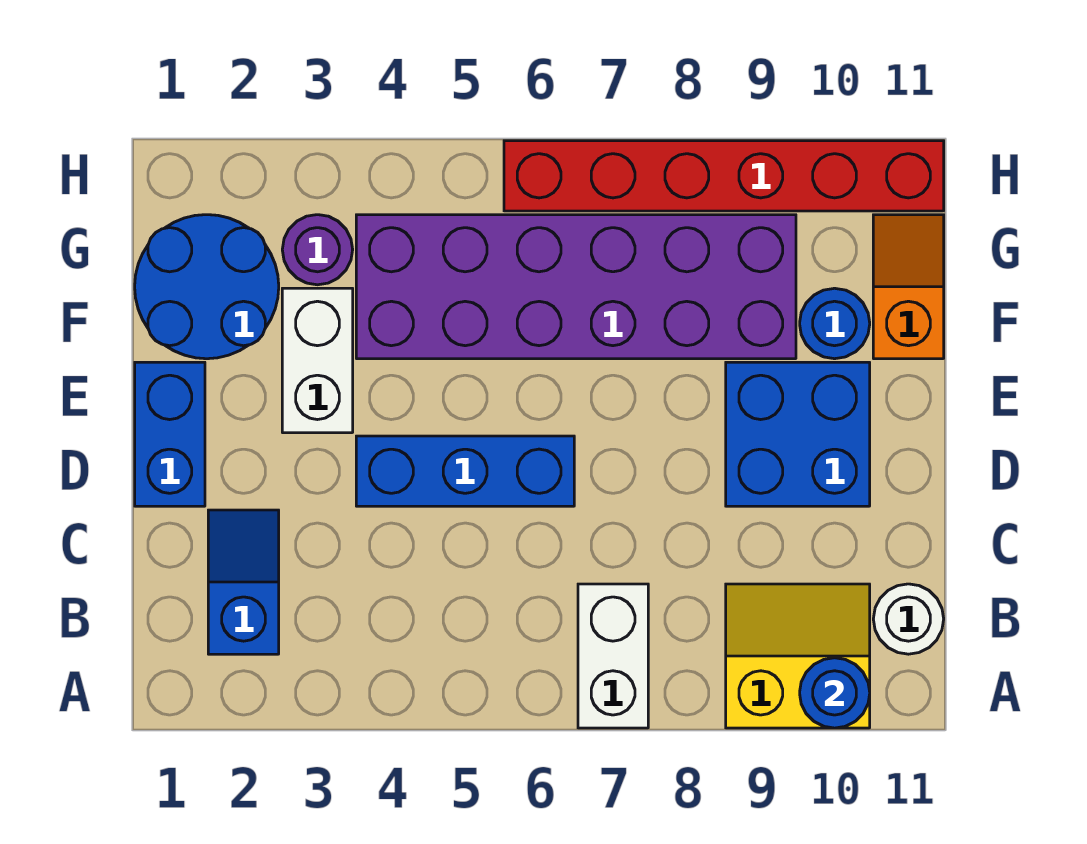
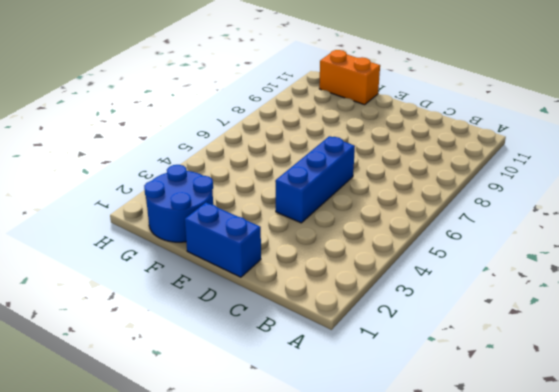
orange brick F11:G11 level 1 -> orange slope F11:G11 level 1 top F
none -> white brick A7:B7 level 1
none -> yellow slope A9:B10 level 1 top A
none -> blue slope B2:C2 level 1 top B

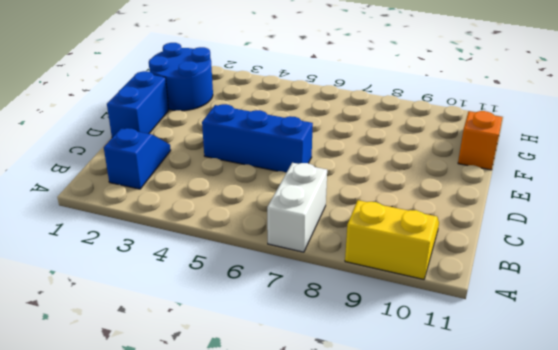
none -> white round brick B11 level 1
none -> blue brick D9:E10 level 1
none -> white brick E3:F3 level 1

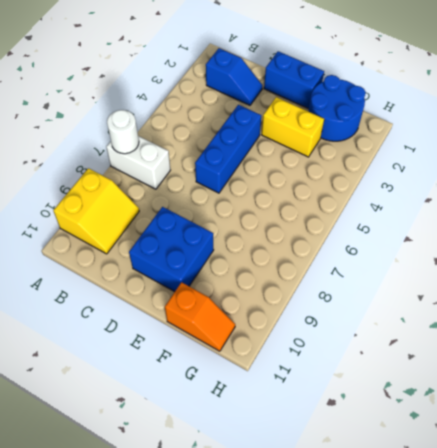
white round brick A7 level 2 -> white round brick B11 level 1
yellow brick E3:F3 level 1 -> white brick E3:F3 level 1
none -> purple brick F4:G9 level 1
none -> blue round brick F10 level 1
none -> purple round brick G3 level 1

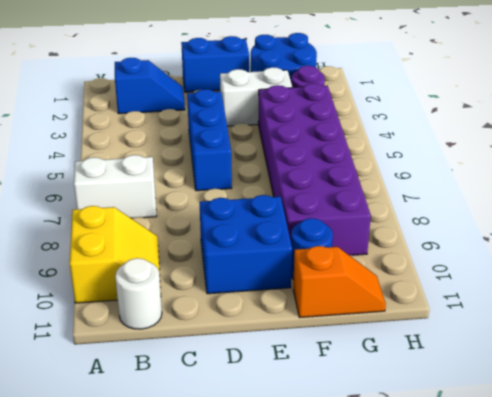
none -> red brick H6:H11 level 1
none -> blue round brick A10 level 2

